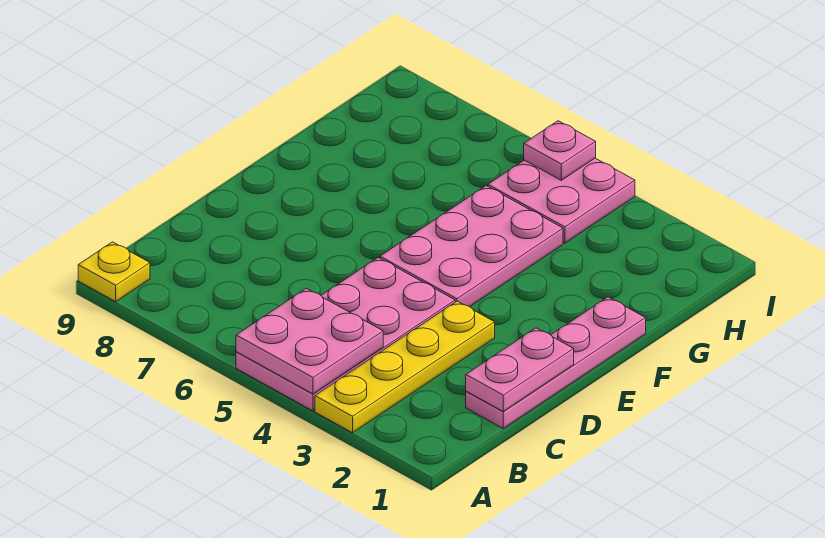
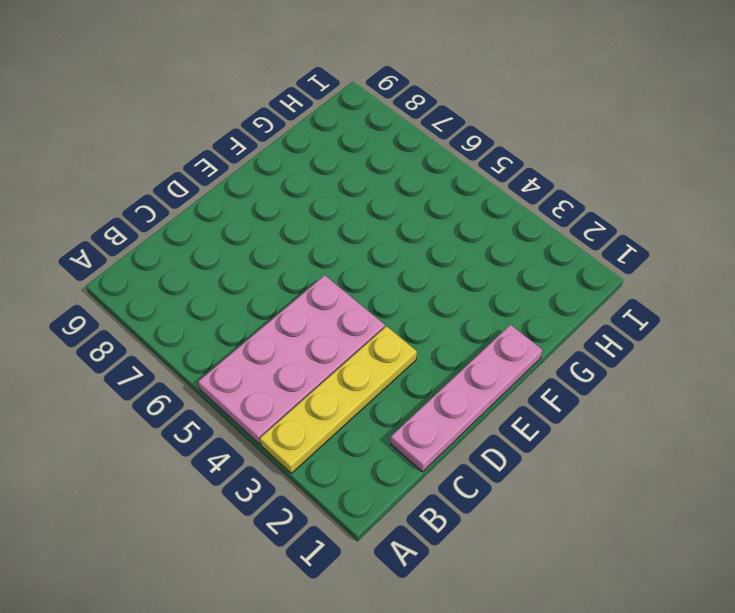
none -> yellow plate A9 level 1
none -> pink plate E4:G5 level 1

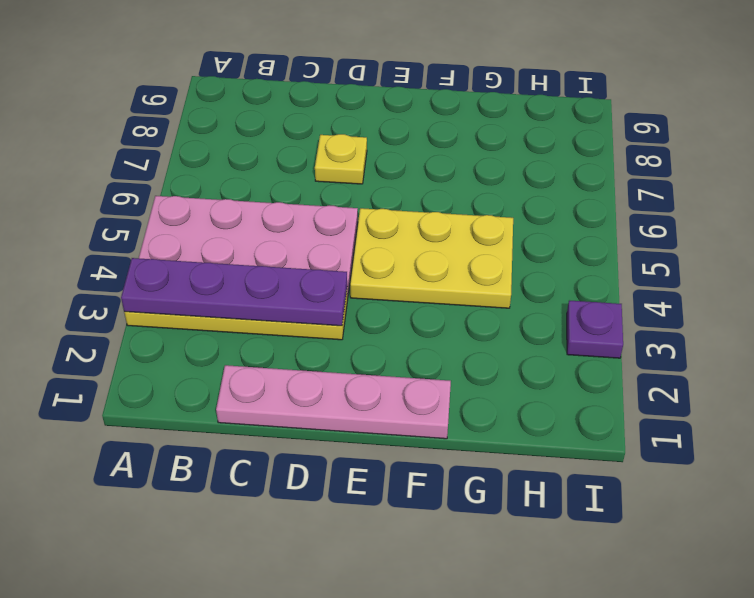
purple plate A3:D3 level 2 -> none
yellow plate D7 level 1 -> yellow plate A9 level 1
yellow plate E4:G5 level 1 -> pink plate E4:G5 level 1
purple plate I3 level 1 -> none
none -> pink plate H4:I5 level 1
none -> pink plate A4:B5 level 2

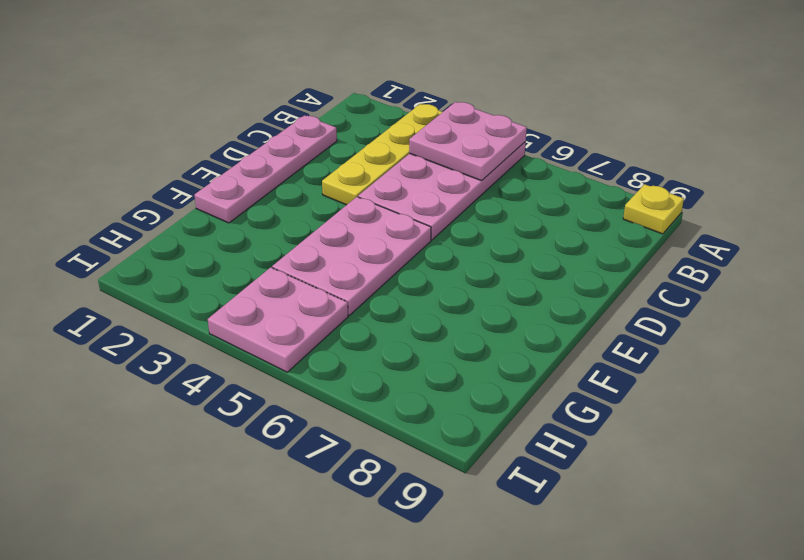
none -> pink plate C1:D1 level 2
none -> pink plate I5 level 2

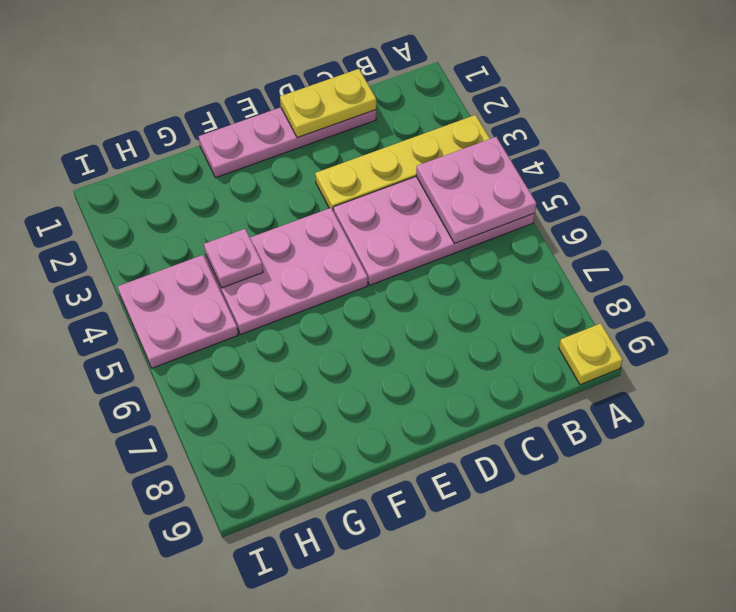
yellow plate C1:D1 level 2 -> pink plate C1:D1 level 2
pink plate G4 level 2 -> pink plate I5 level 2

